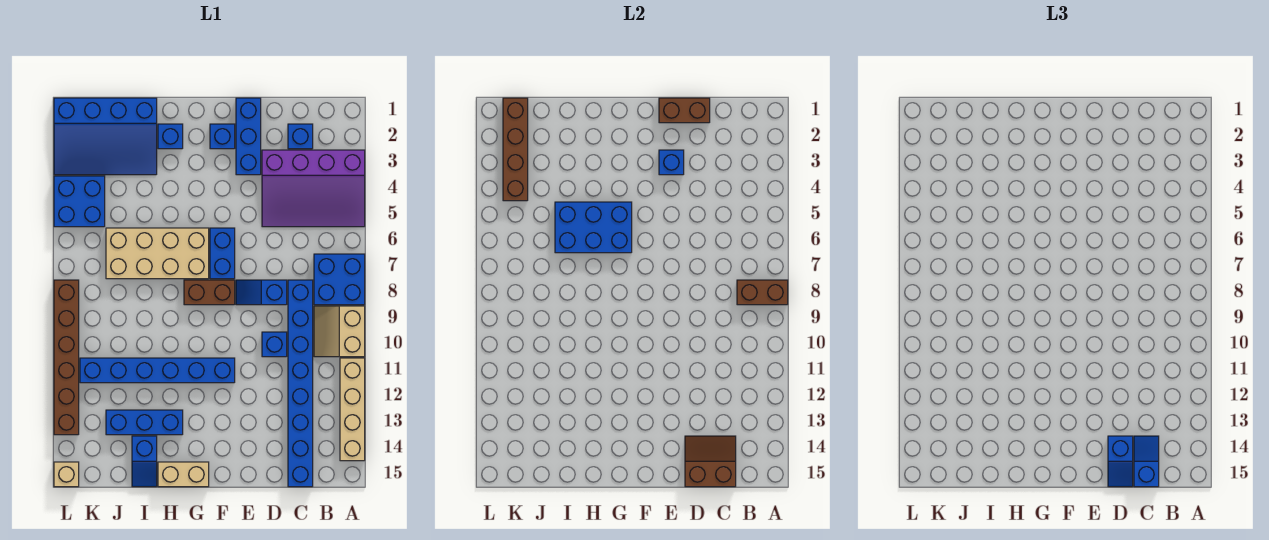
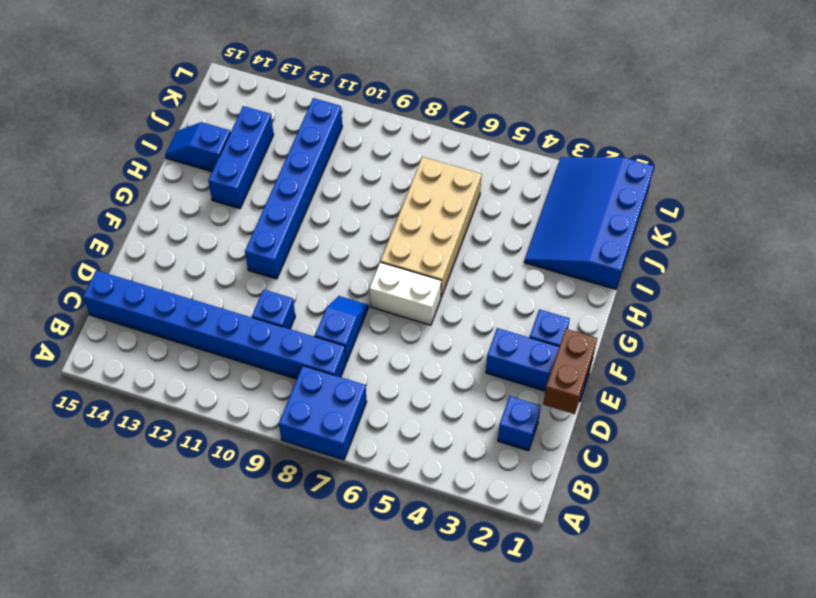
white brick F6:F7 level 1 -> blue brick F6:F7 level 1
none -> purple slope A3:D5 level 1 top 3
none -> tan slope A9:B10 level 1 top A
none -> tan brick A11:A14 level 1
none -> brown brick F8:G8 level 1

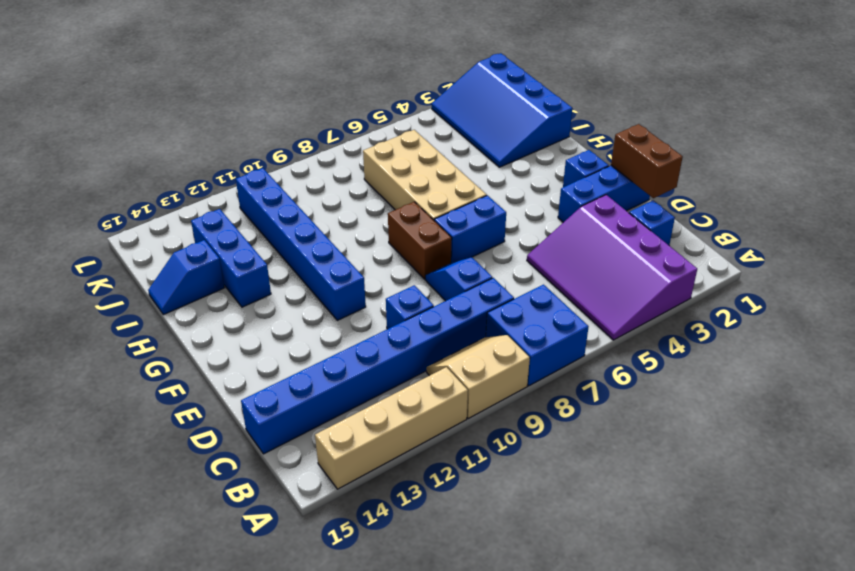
none -> tan brick G15:H15 level 1
none -> blue brick H2 level 1
none -> blue brick K4:L5 level 1
none -> brown brick L8:L13 level 1

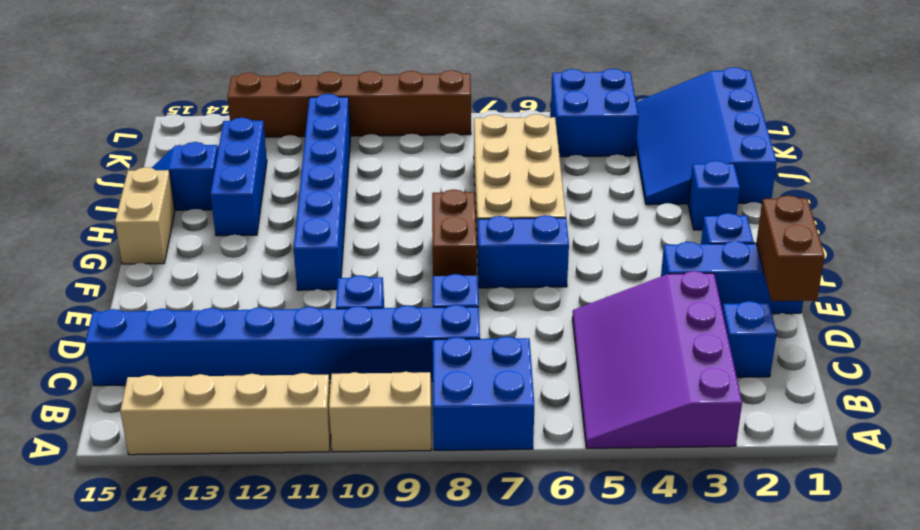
none -> tan brick L15 level 1
none -> brown brick A8:B8 level 2
none -> brown slope C14:D15 level 2 top 15
none -> blue brick E3 level 2

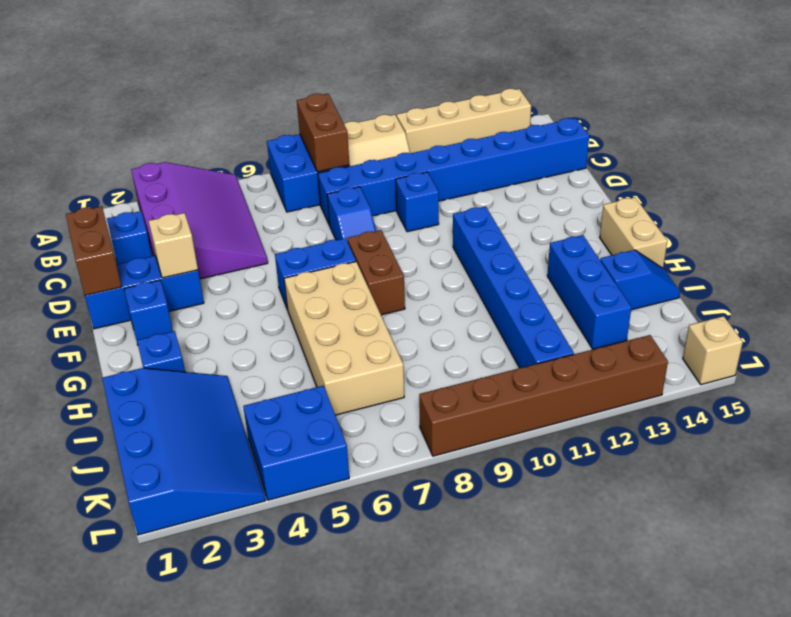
tan brick E3 level 2 -> blue brick E3 level 2
none -> brown slope C14:D15 level 2 top 15
none -> blue brick G5:I6 level 2
none -> brown brick K1:K4 level 2
none -> blue slope C14:C15 level 3 top 15

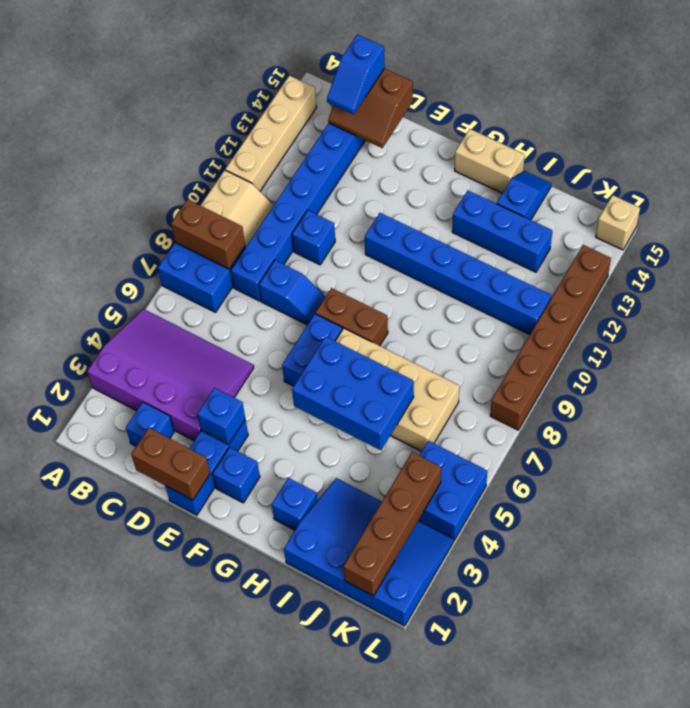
none -> blue slope D14:D15 level 3 top 14

